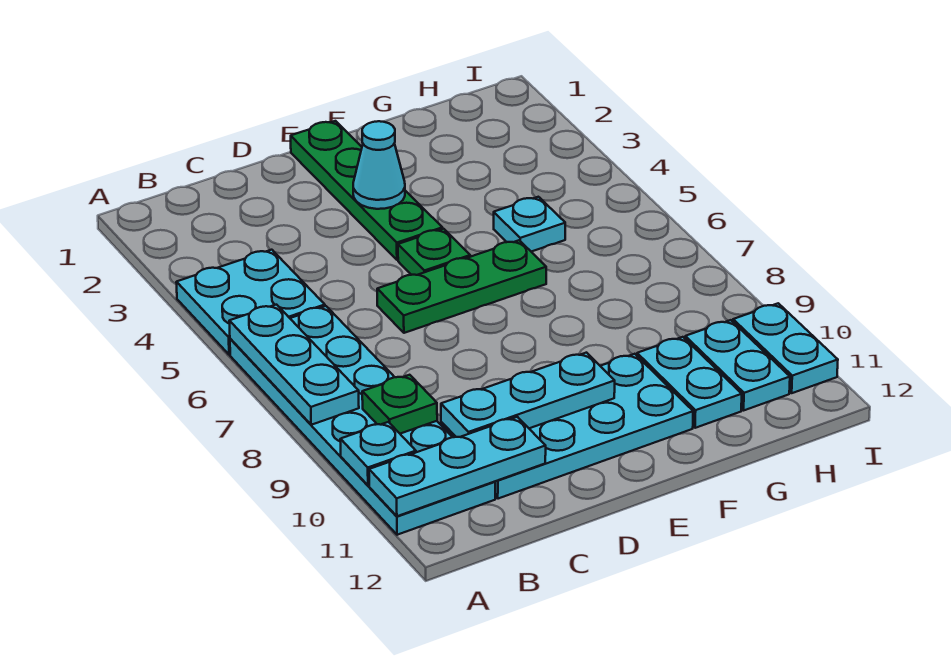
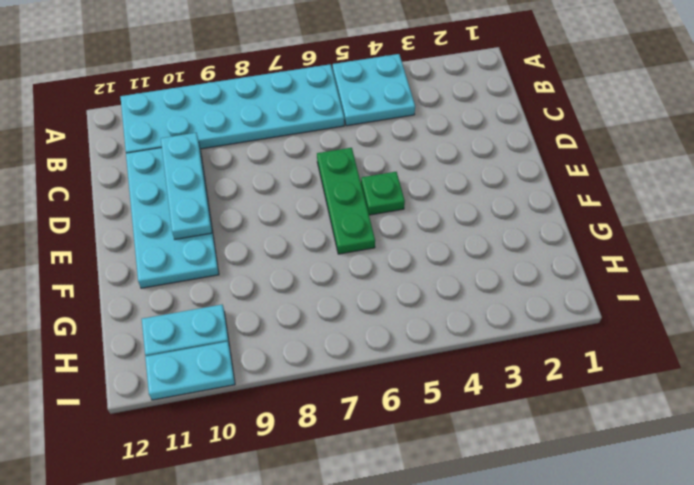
none -> green plate E1:E4 level 1
none -> cyan plate G5 level 1
none -> cyan plate G10:G11 level 1

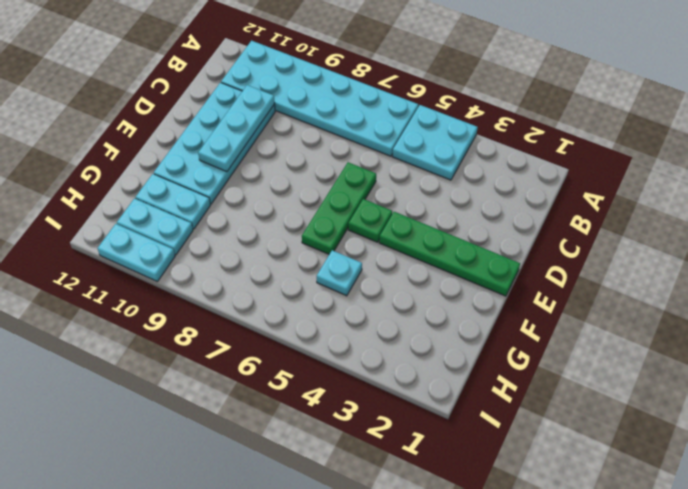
none -> cyan plate A6:A8 level 2
none -> cyan plate A10 level 2
none -> cyan plate A11:C11 level 2

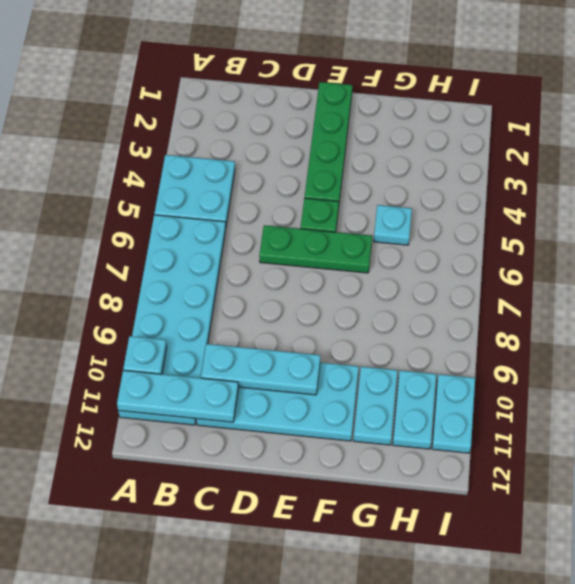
none -> cyan plate A6:A8 level 2
none -> green plate B9 level 2
none -> cyan cone E3 level 2

